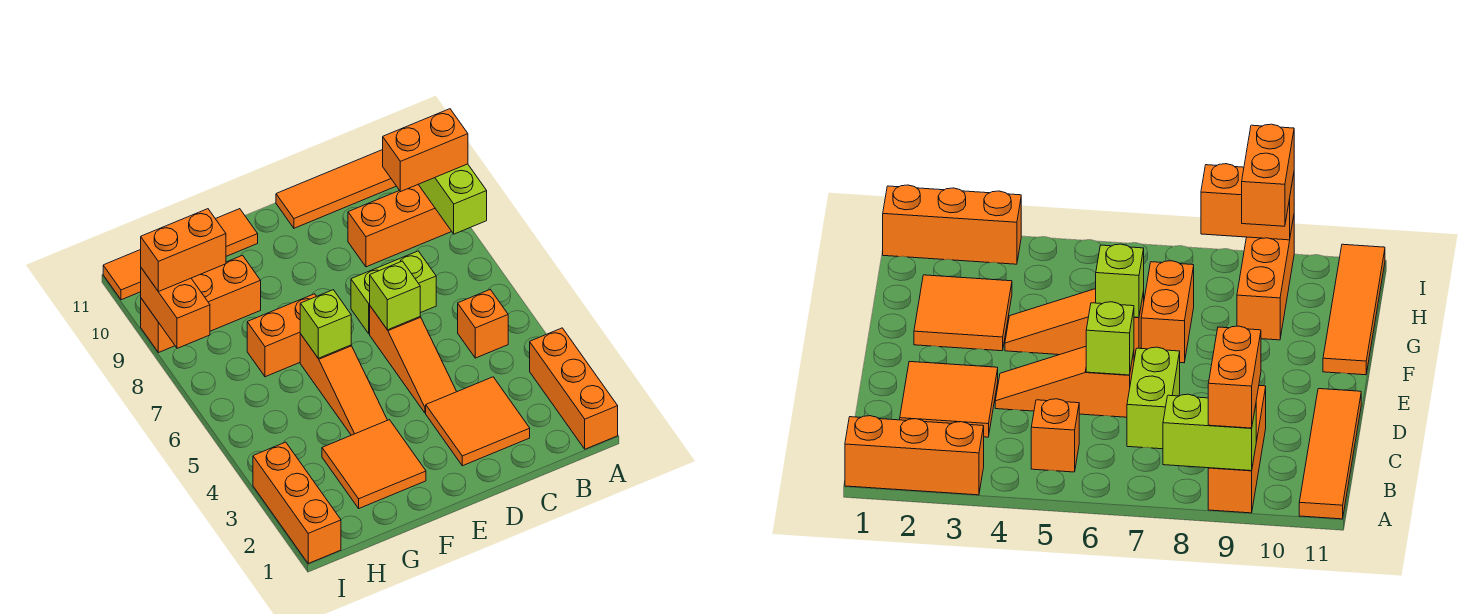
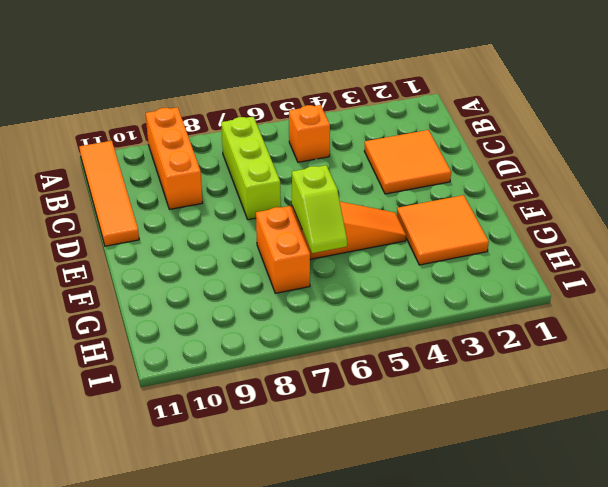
lime brick B7:D7 level 1 -> lime brick C7:D7 level 1
lime slope F6:G6 level 2 top F -> lime brick F6 level 2
none -> orange brick A1:A3 level 1
none -> orange slope D4:D6 level 1 top 6
none -> orange tile F11:I11 level 1

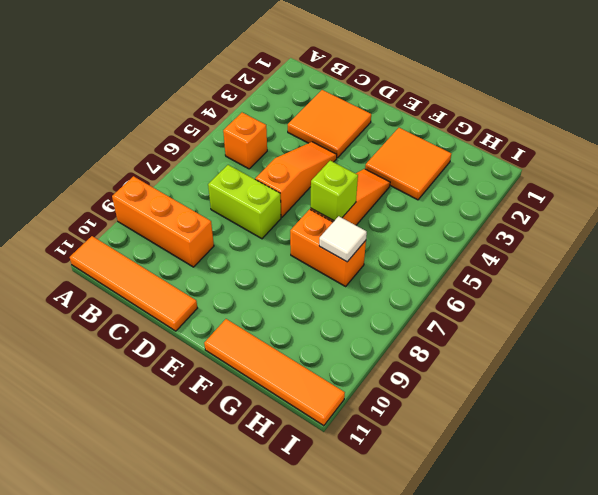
white tile G7 level 2 -> none
none -> orange brick A1:A3 level 1
none -> orange brick G9:I9 level 1
none -> orange brick I1:I3 level 1

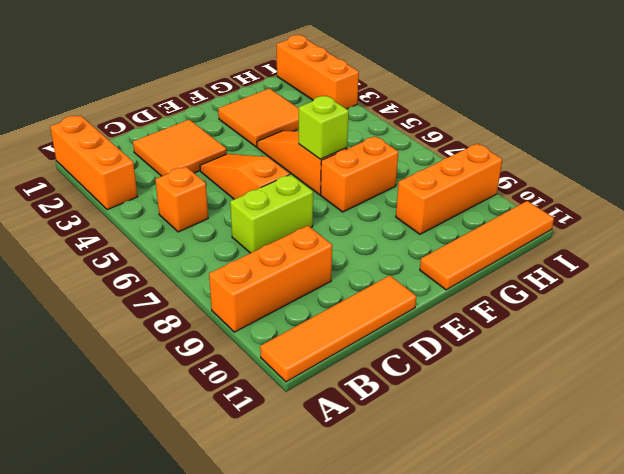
none -> lime brick A8:A9 level 2
none -> lime brick D6 level 2
none -> orange brick I8:I9 level 2

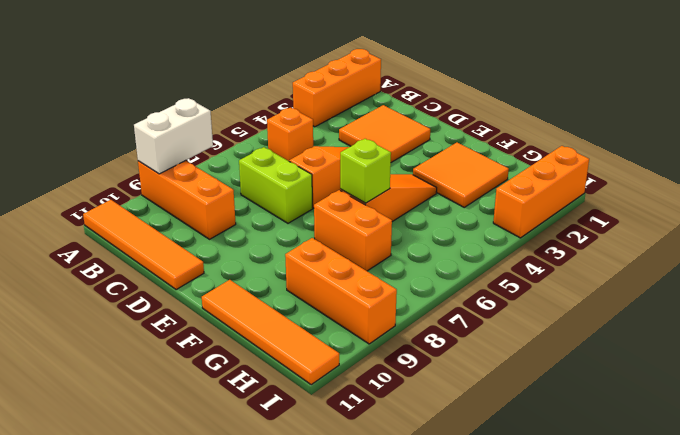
white brick A8:A9 level 2 -> lime brick A8:A9 level 2
none -> lime brick D6 level 2
none -> orange brick I8:I9 level 2
none -> orange brick A9:B9 level 3

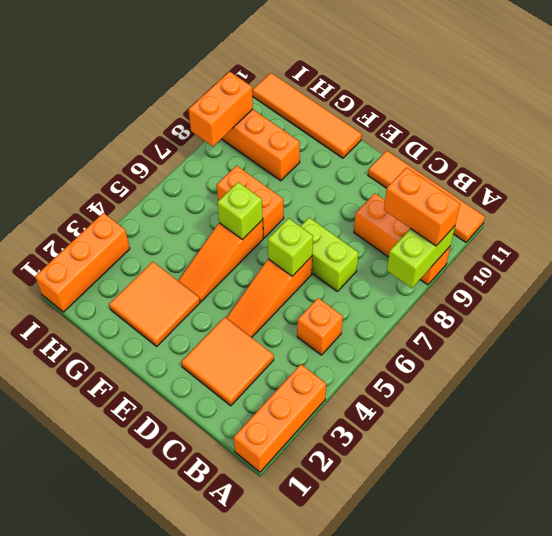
none -> orange brick H9:I9 level 3

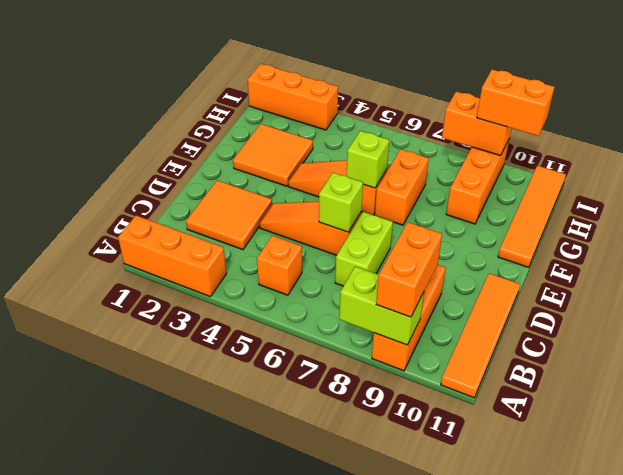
orange brick I9:I10 level 3 -> orange brick H9:I9 level 3

